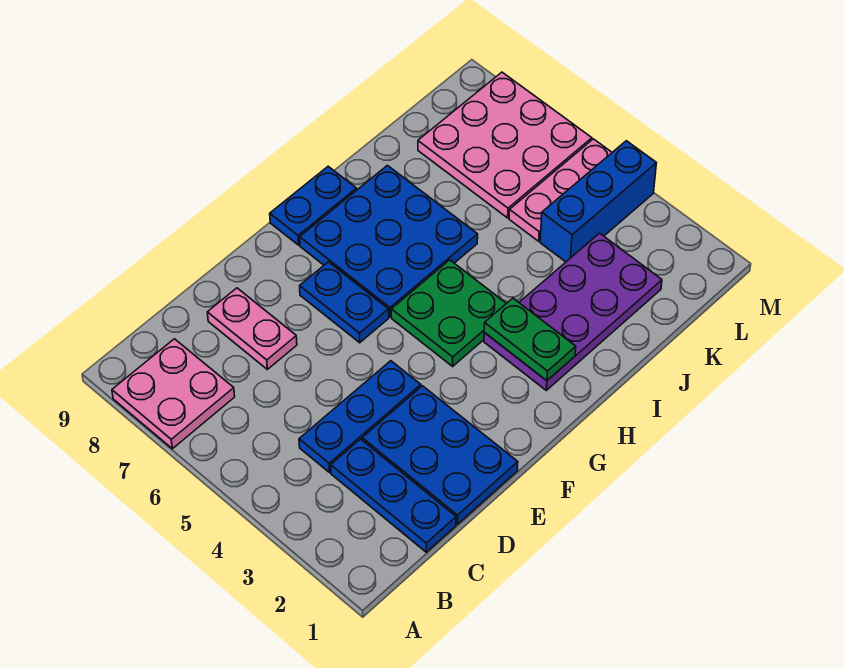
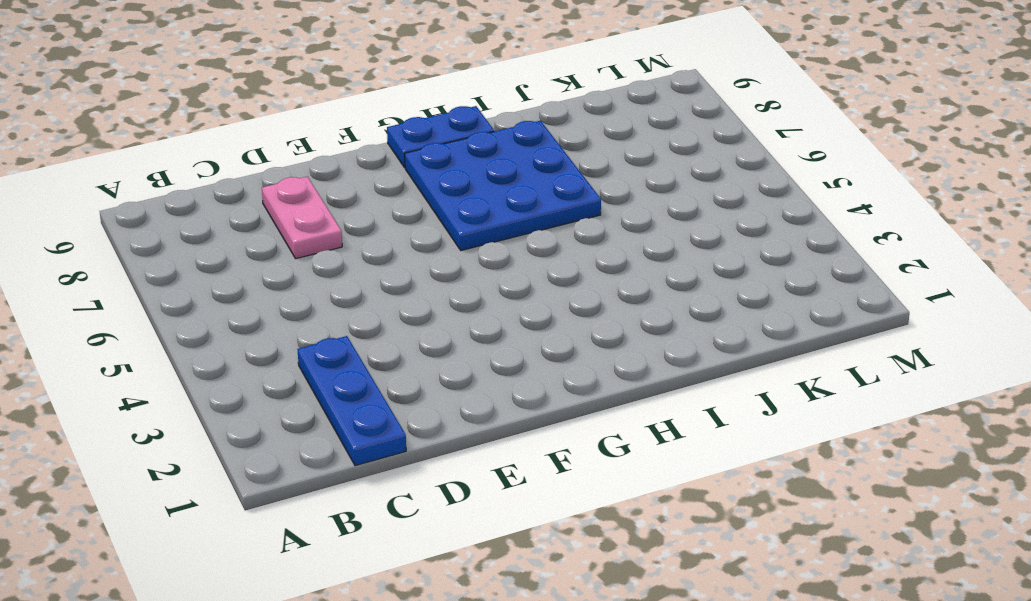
none -> pink plate A7:B8 level 1
none -> blue plate C4:E4 level 1
none -> blue plate D1:E3 level 1

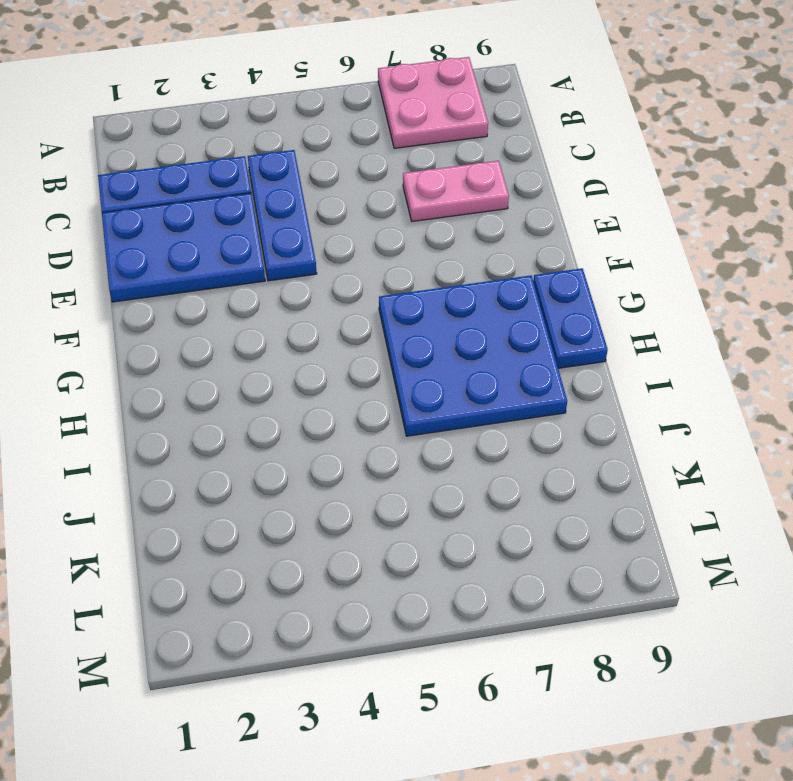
none -> blue plate F6:F7 level 1
none -> green plate G4:H5 level 1
none -> purple plate H2:K3 level 1

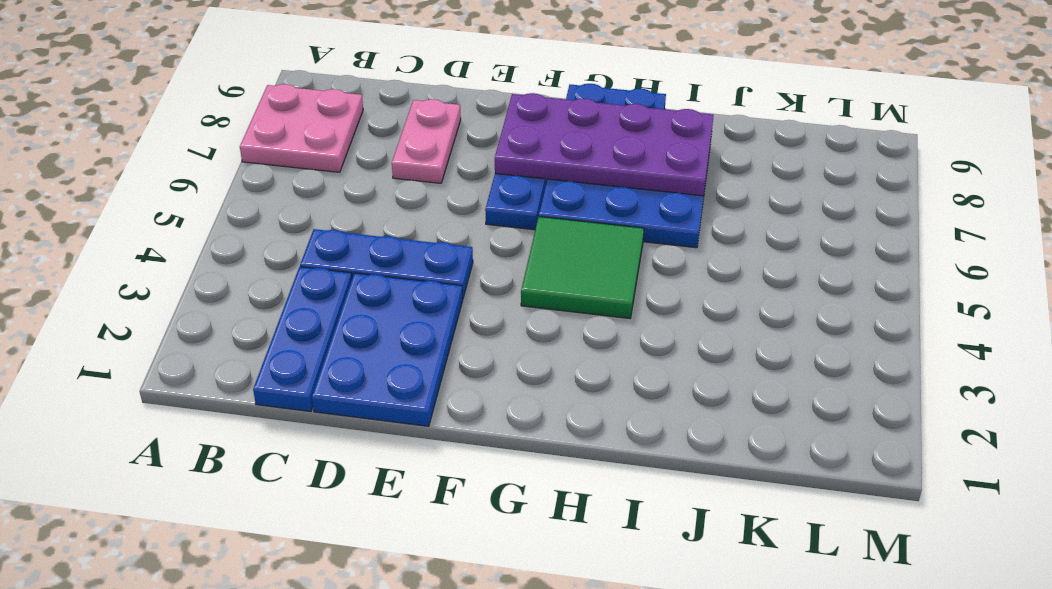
purple plate F7:I8 level 2 -> purple plate H2:K3 level 1
green tile G4:H5 level 1 -> green plate G4:H5 level 1
none -> blue brick K4:M4 level 1
none -> pink plate K5:M5 level 1
none -> pink plate K6:M8 level 1

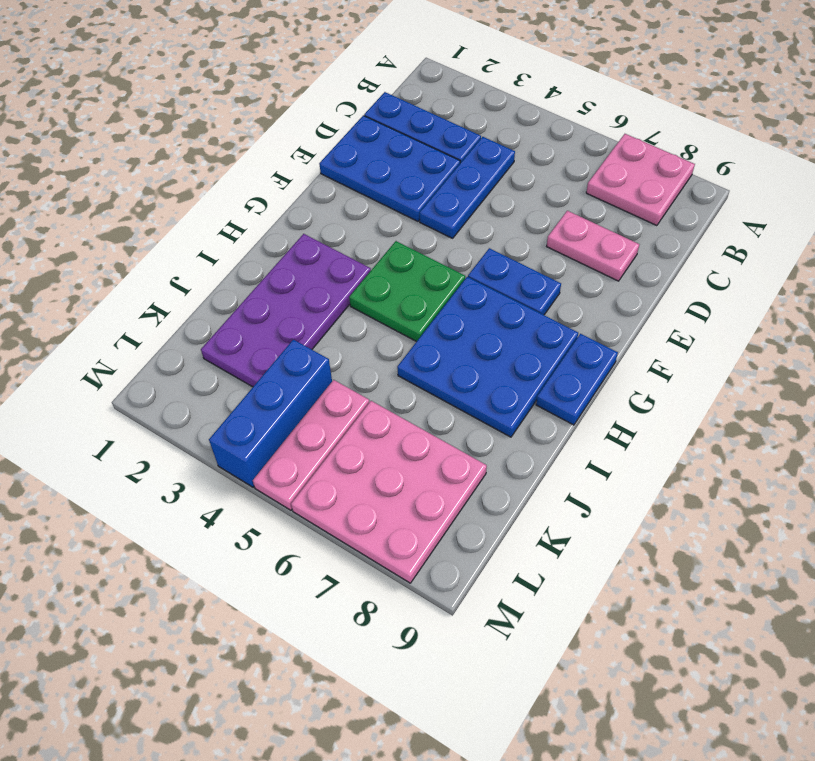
none -> green plate H2:H3 level 2

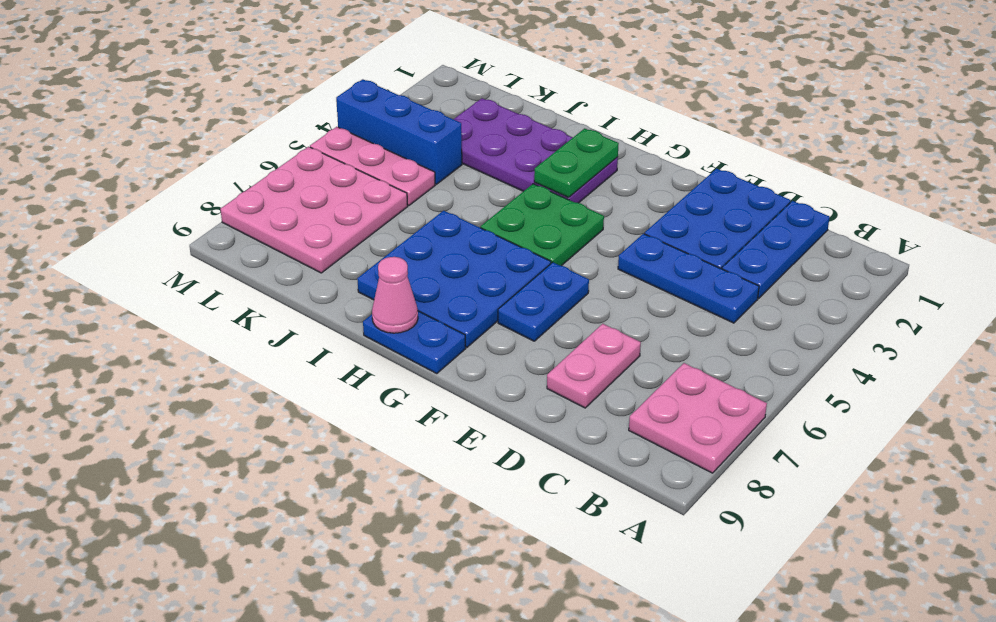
pink cone H9 level 2 -> none

